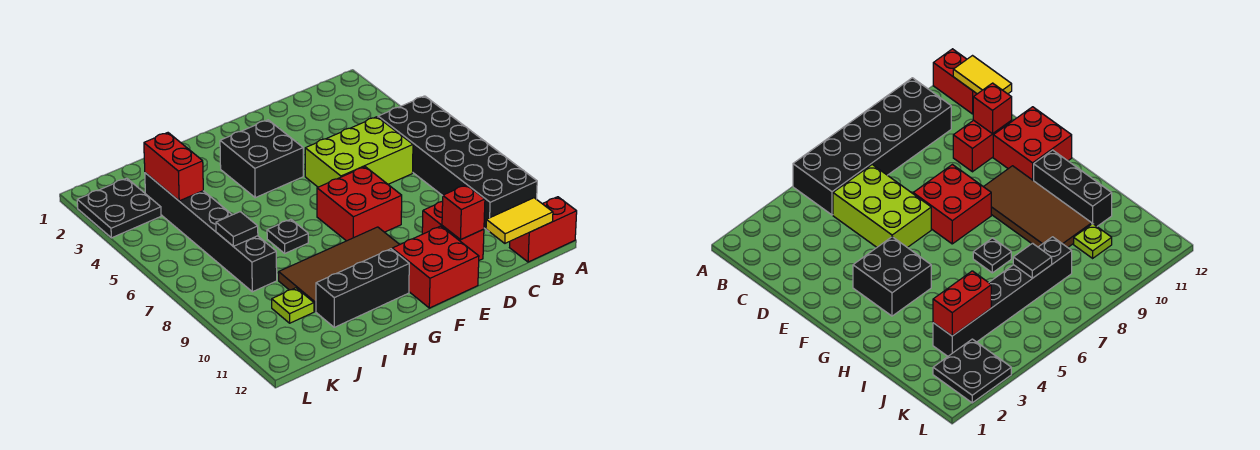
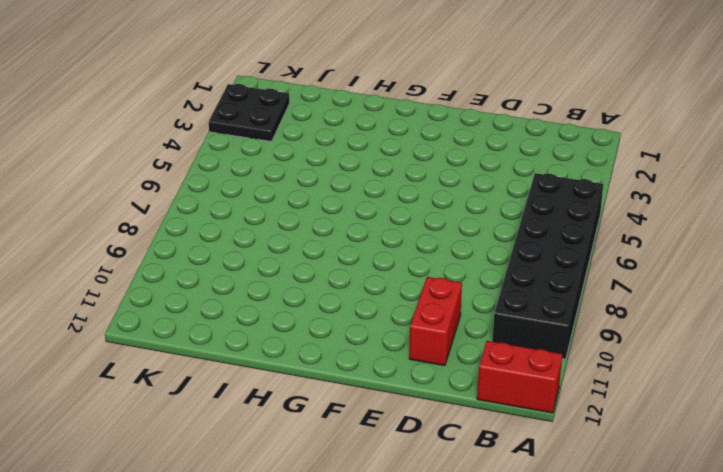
none -> lime brick C5:E6 level 1
none -> red brick E7:F8 level 1
none -> red brick E11:F12 level 1

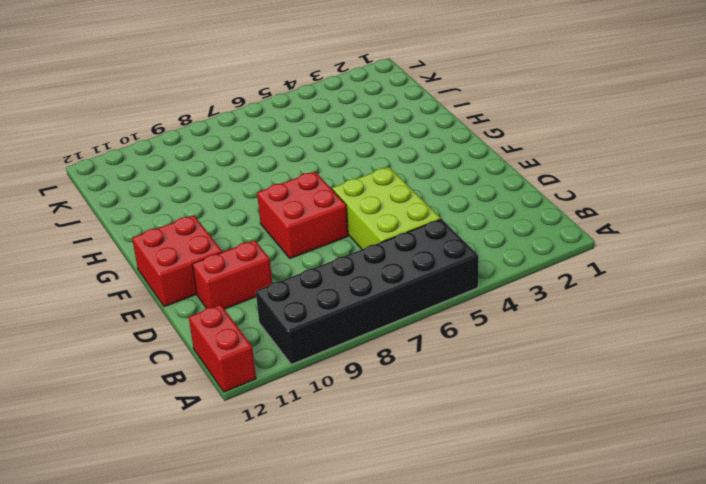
none -> black brick F3:G4 level 1
none -> brown tile F9:I10 level 1
none -> black brick G11:I11 level 1

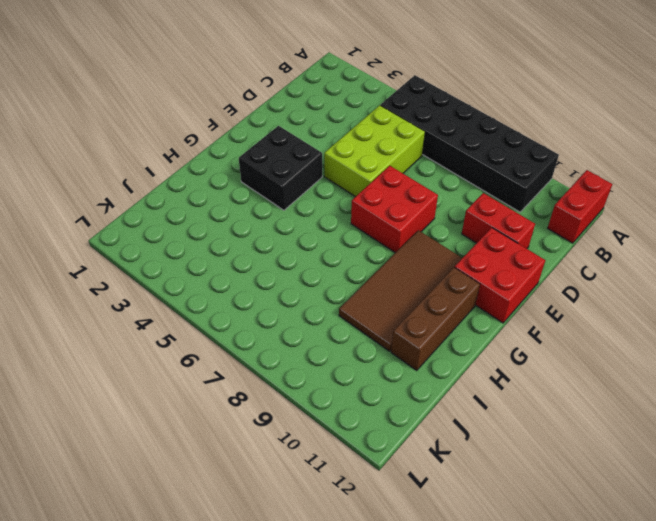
brown brick G11:I11 level 1 -> black brick G11:I11 level 1
none -> black plate H7 level 1
none -> black brick J3:J8 level 1
none -> lime plate J10 level 1

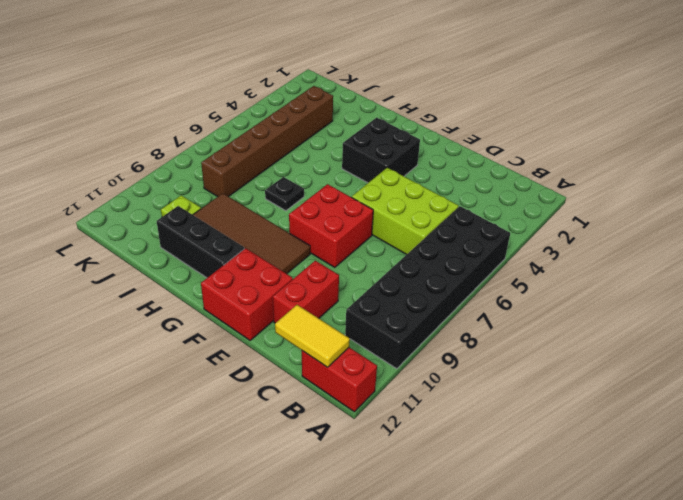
brown brick J3:J8 level 1 -> black brick J3:J8 level 1
none -> black plate K2:L3 level 1
none -> red brick D11 level 2
none -> red brick J3:J4 level 2

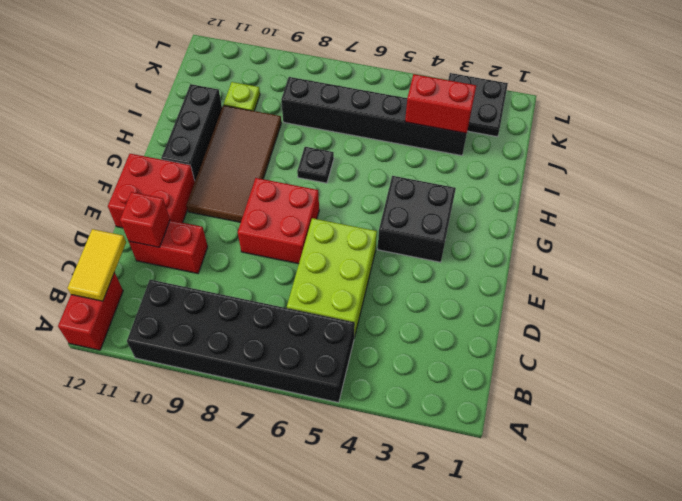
none -> black tile J7 level 2

